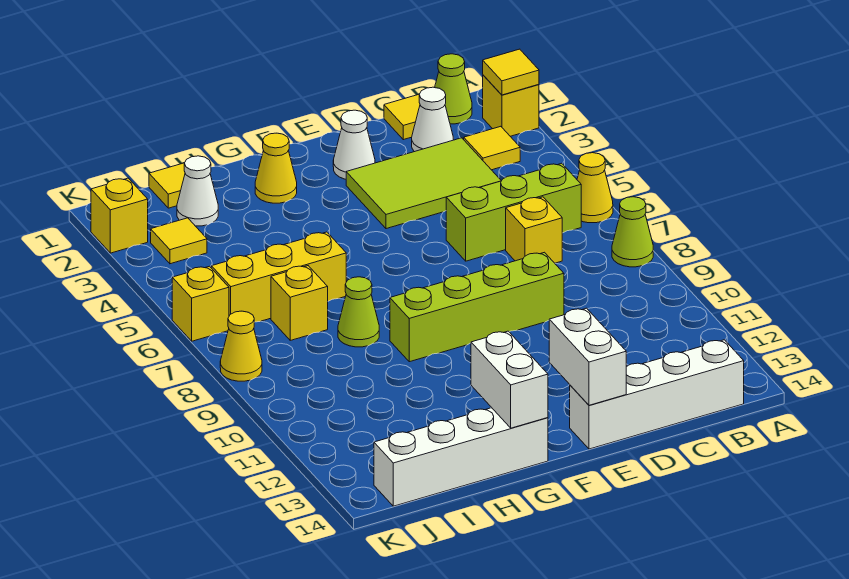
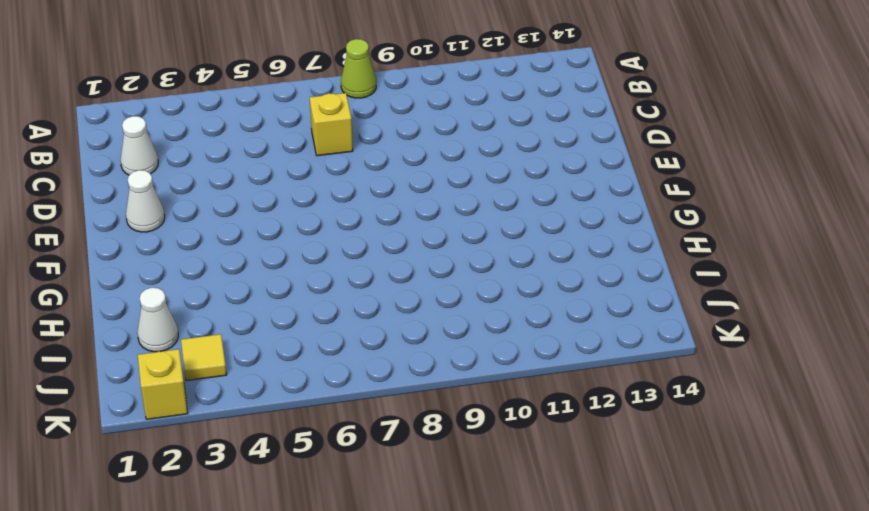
none -> yellow brick A2 level 1
none -> yellow cone A6 level 1
none -> lime cone B1 level 1

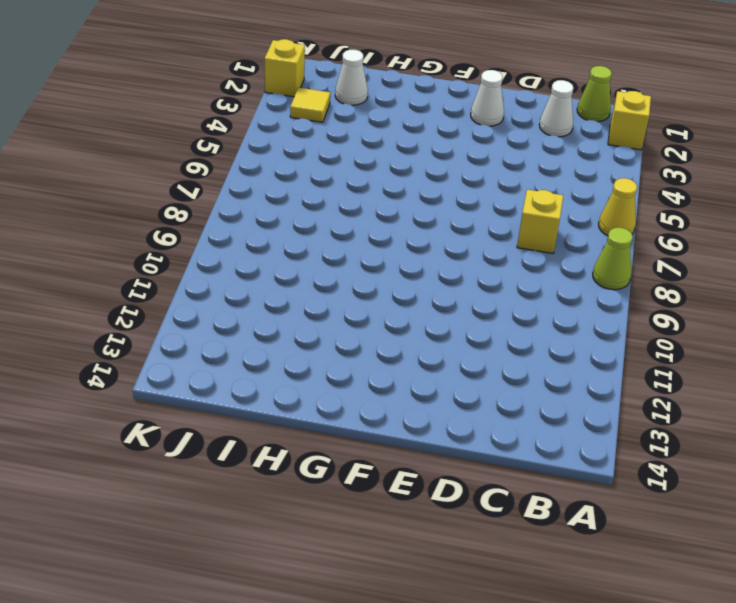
none -> yellow tile B3 level 1
none -> lime brick B6:D6 level 1
none -> white brick B14:E14 level 1

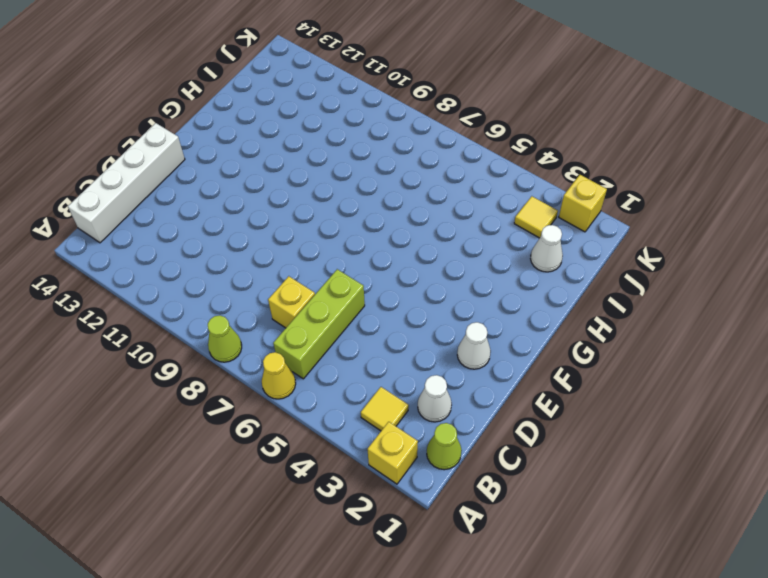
none -> yellow tile C1 level 1
none -> lime tile C3:E4 level 1
none -> lime brick D9:G9 level 1

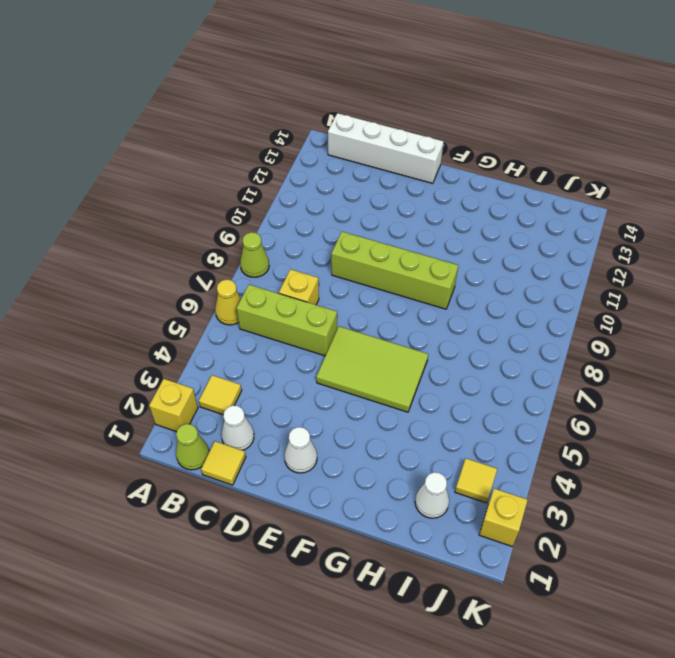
lime tile E5:G6 level 1 -> lime tile C3:E4 level 1
none -> yellow cone G2 level 1
none -> white brick G14:J14 level 1
none -> yellow brick H6:J6 level 1

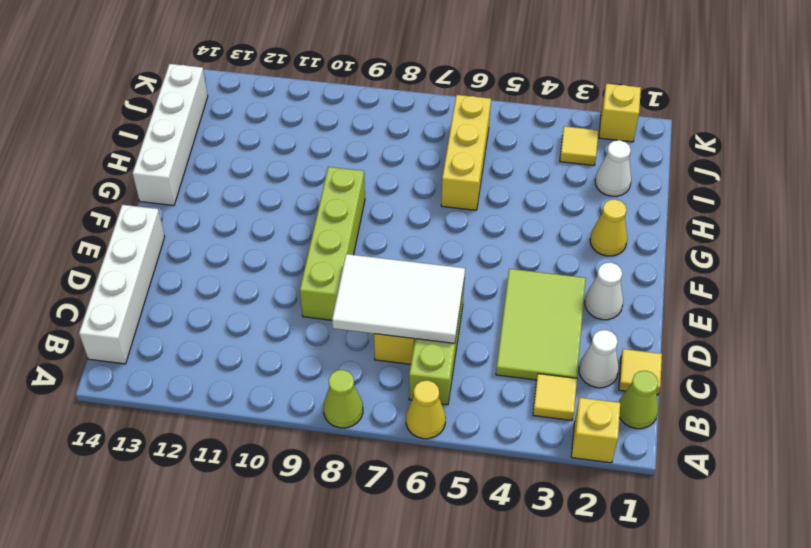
white tile C6:D8 level 2 -> none
none -> lime cone H8 level 1
none -> yellow tile I1 level 1
none -> yellow brick I7 level 1

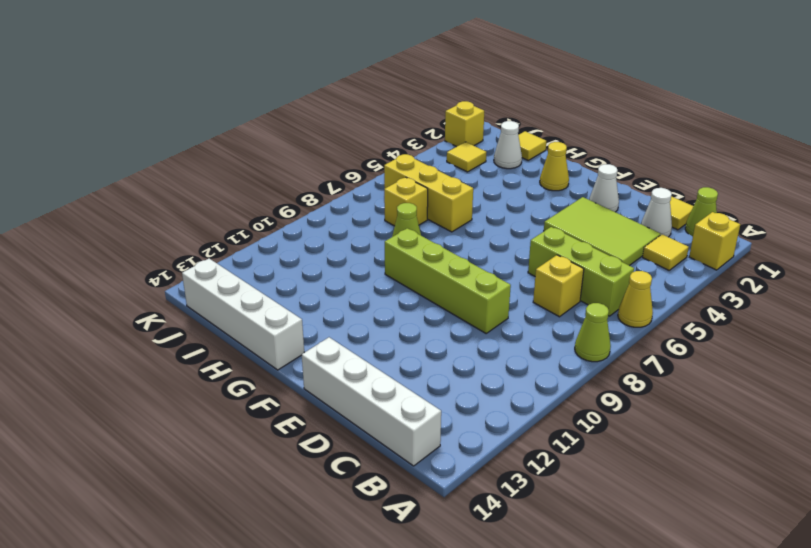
none -> yellow brick K6 level 1
none -> yellow cone K8 level 1
none -> yellow tile A2 level 2

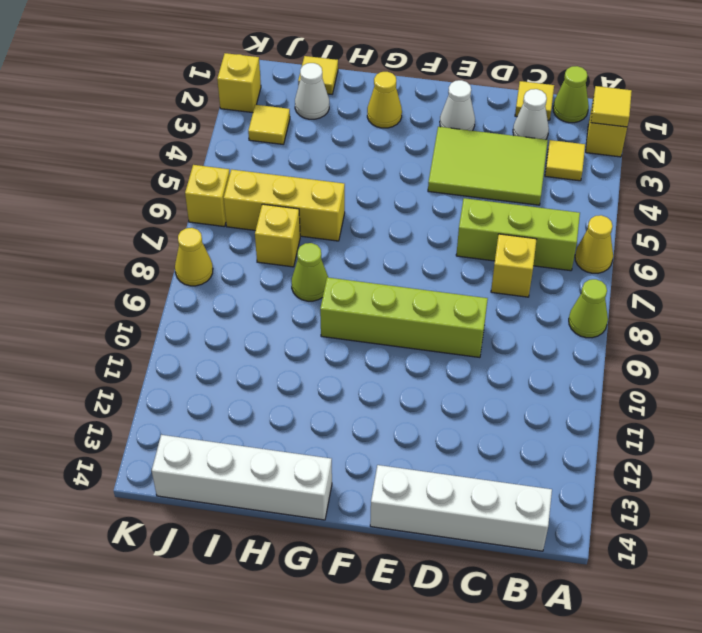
none -> white brick E13:E14 level 2
none -> white brick G13:G14 level 2

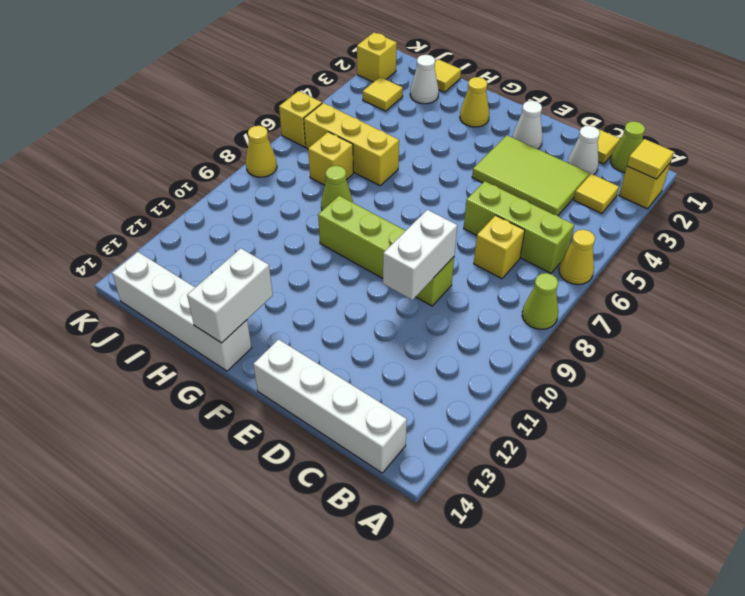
white brick D9:D10 level 2 -> white brick E13:E14 level 2

